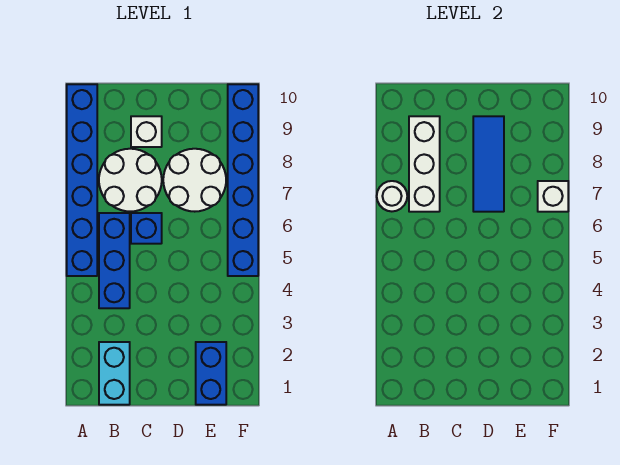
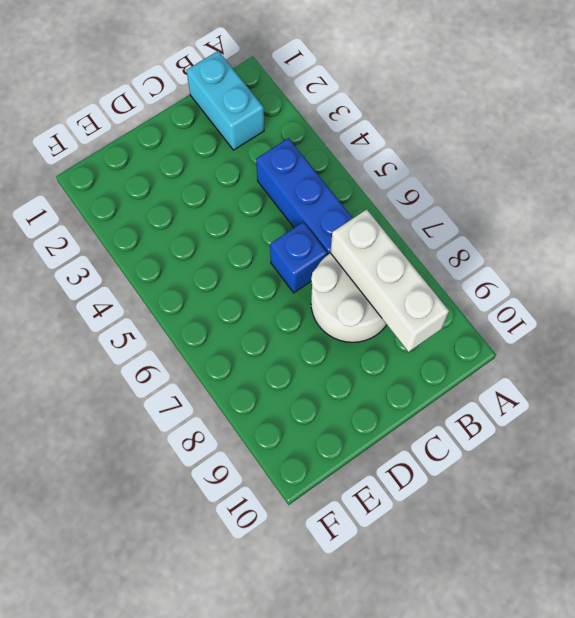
none -> blue brick A5:A10 level 1
none -> white brick C9 level 1
none -> white round brick D7:E8 level 1

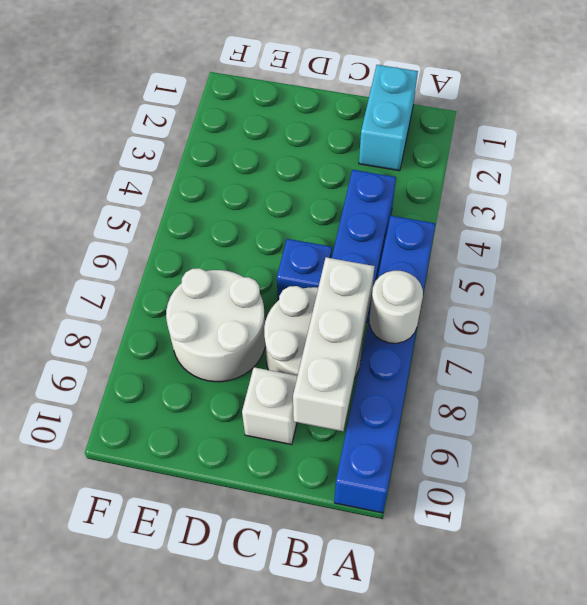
none -> blue brick E1:E2 level 1
none -> blue brick F5:F10 level 1
none -> blue tile D7:D9 level 2

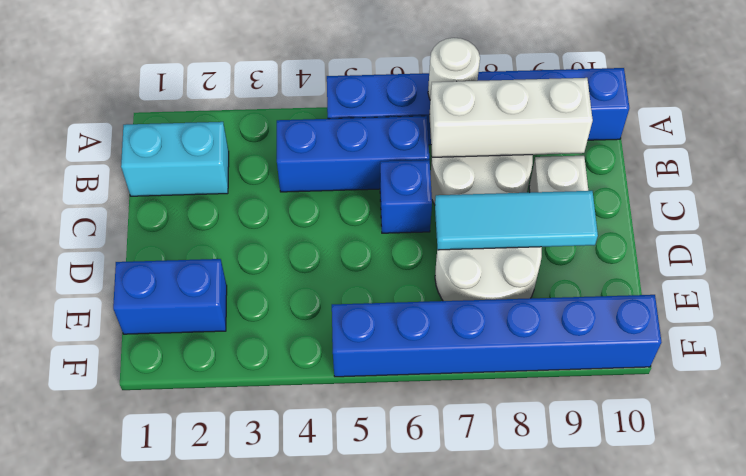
cyan tile D7:D9 level 2 -> blue tile D7:D9 level 2
none -> white brick F7 level 2

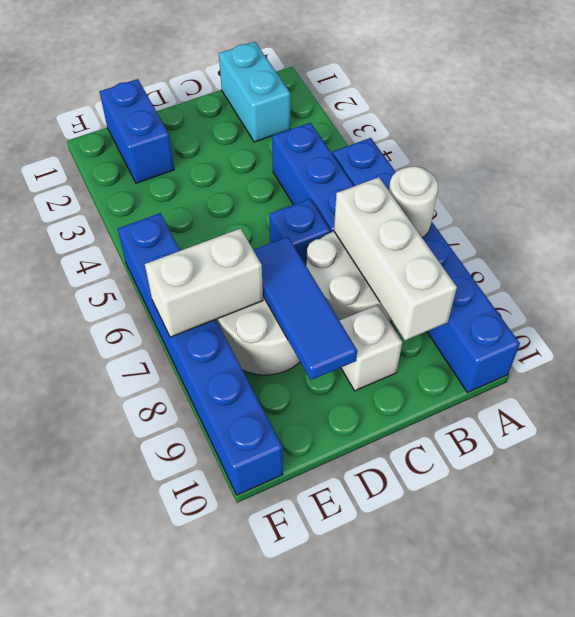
white brick E7:F7 level 2 -> white brick F7 level 2

